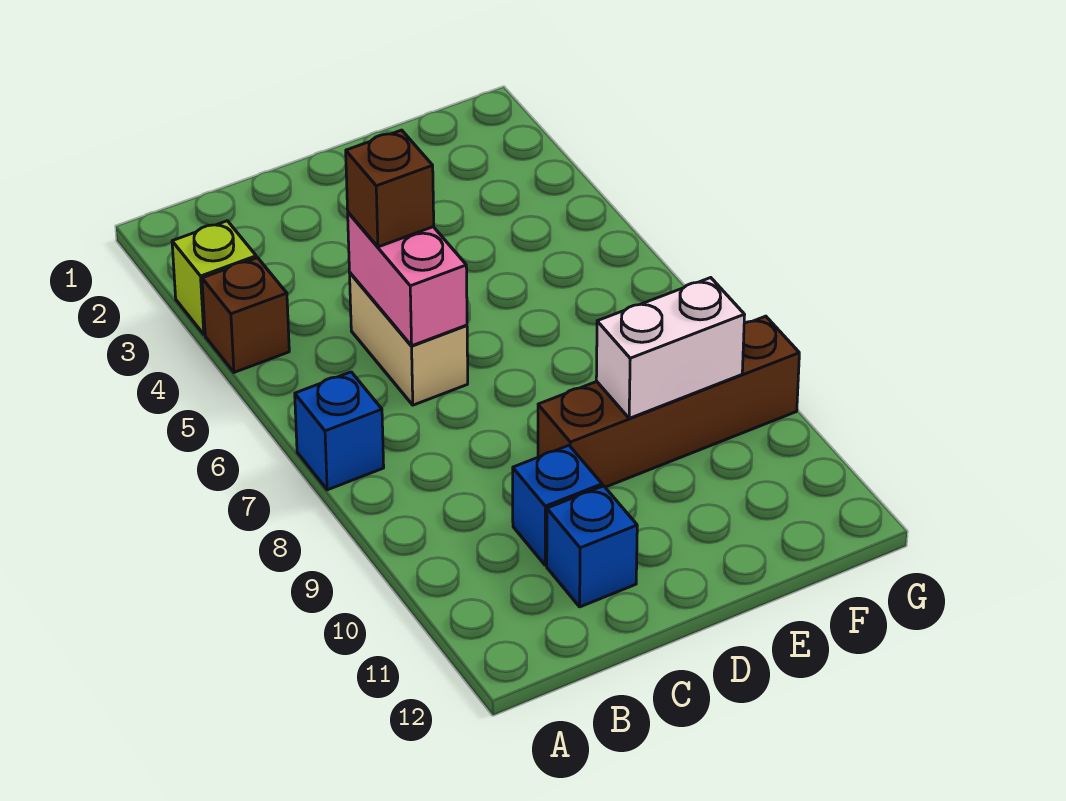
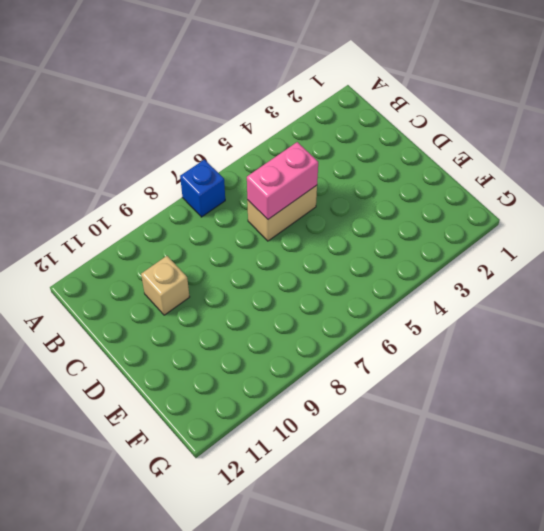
tan brick C10 level 1 -> blue brick C10 level 1
none -> lime brick A3 level 1
none -> brown brick A4 level 1

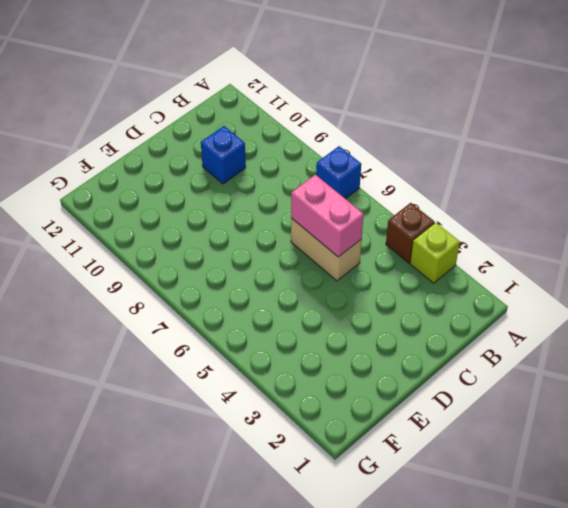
none -> blue brick C11 level 1
none -> brown brick D9:G9 level 1

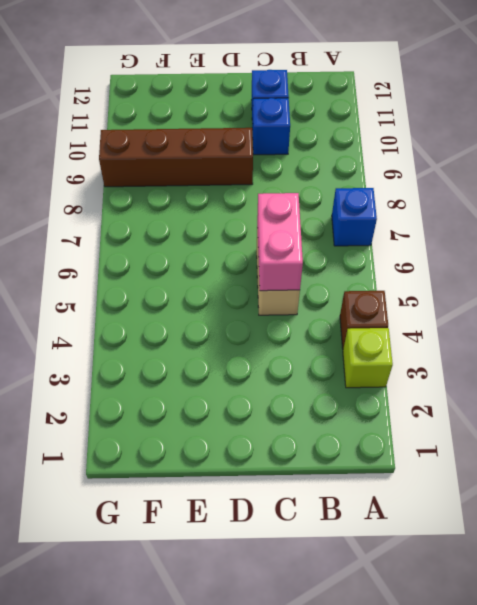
none -> white brick E9:F9 level 2
none -> brown brick C5 level 3

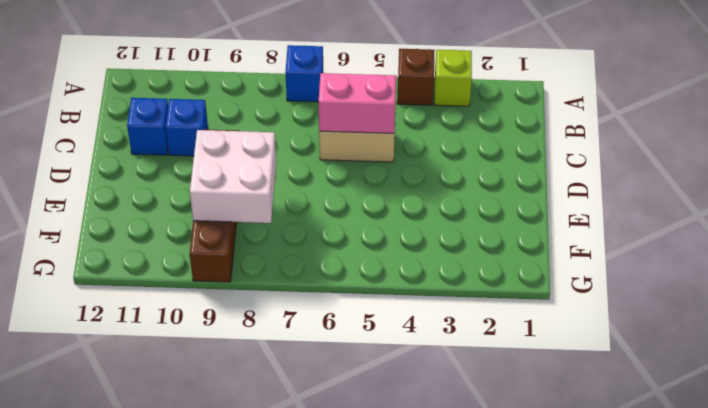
white brick E8:F9 level 2 -> white brick E9:F9 level 2
none -> brown brick C5 level 3

